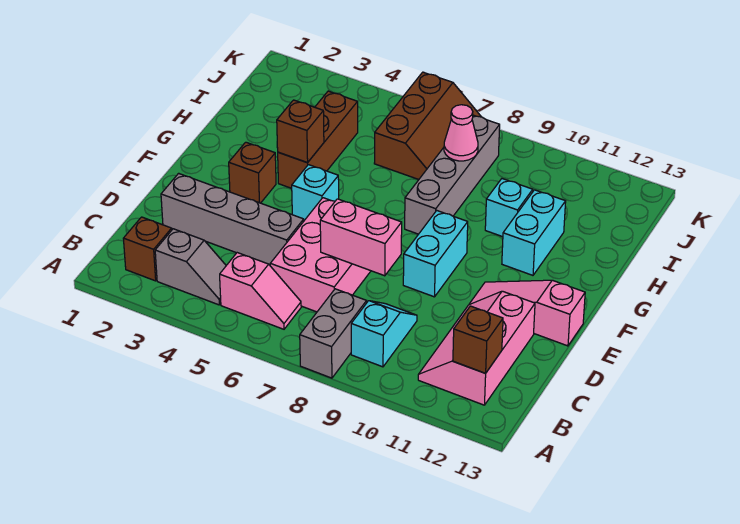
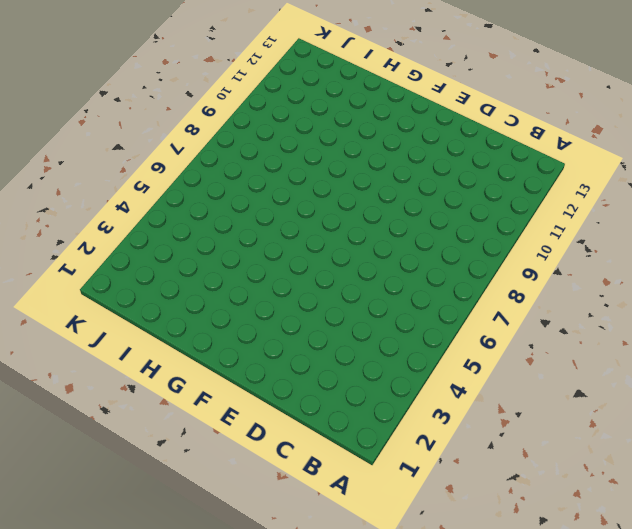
none -> grey brick A8:B8 level 1
none -> brown brick B2 level 1
none -> grey slope B3:B4 level 1 top 3

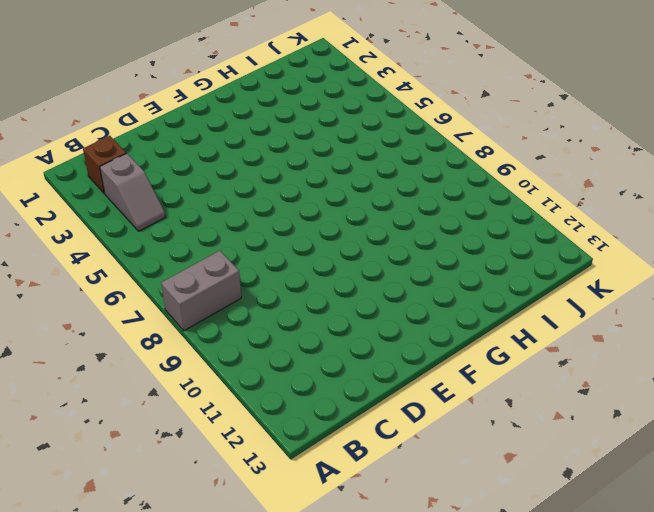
none -> pink slope B5:B6 level 1 top 5
none -> cyan slope B9:C9 level 1 top B
none -> pink slope B11:D12 level 1 top 12

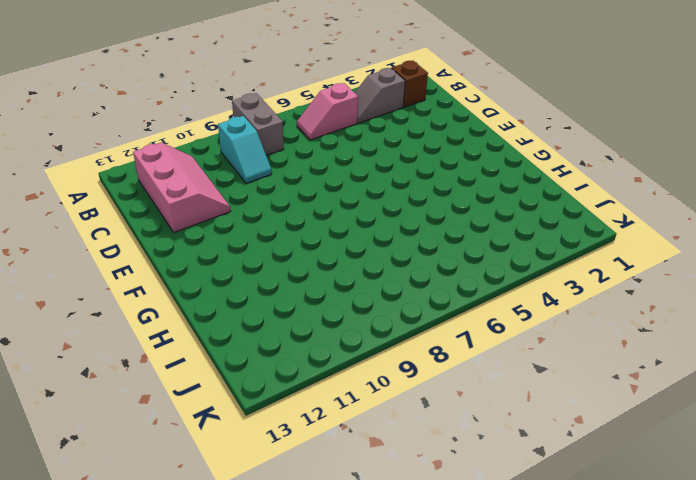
none -> pink brick C6:E7 level 1
none -> grey brick D2:D5 level 1
none -> cyan brick E9:F9 level 1

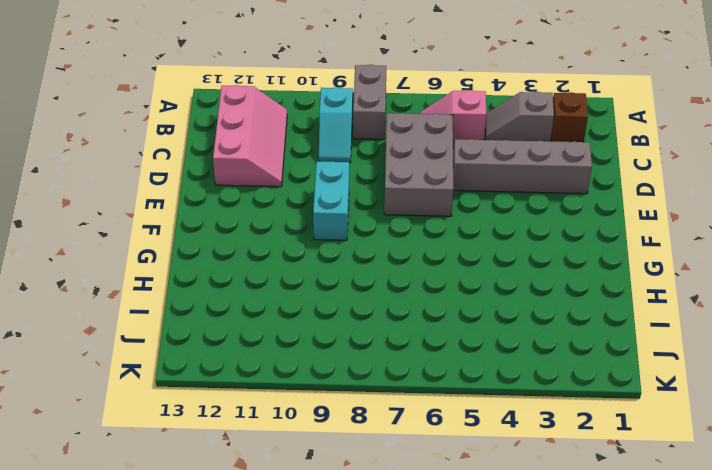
grey brick C6:E7 level 1 -> pink brick C6:E7 level 1
none -> pink slope E11:E13 level 1 top 13
none -> brown brick F3 level 1
none -> cyan brick F5 level 1

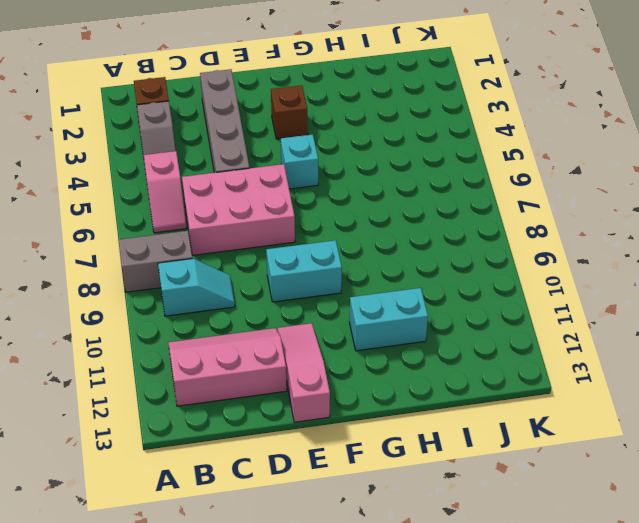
none -> brown brick G4:I4 level 1
none -> grey brick G8:J8 level 1
none -> cyan brick H10 level 1

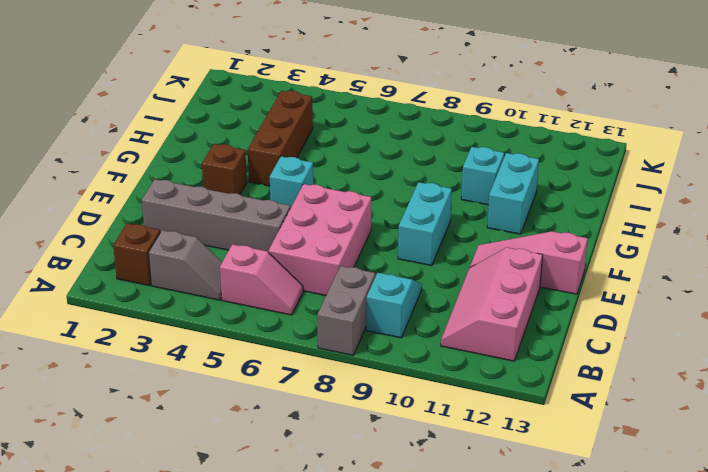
none -> grey brick G8:J8 level 1
none -> brown slope I6:K7 level 1 top 6
none -> brown brick B12 level 2

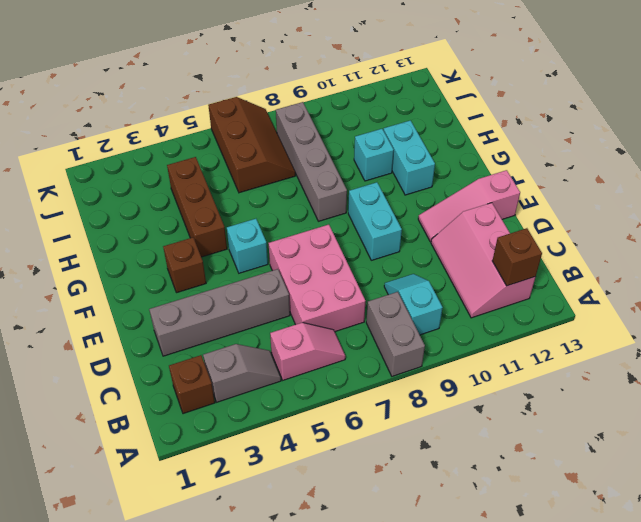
none -> pink brick D7:D8 level 2
none -> brown brick G4 level 2
none -> pink cone I8 level 2

